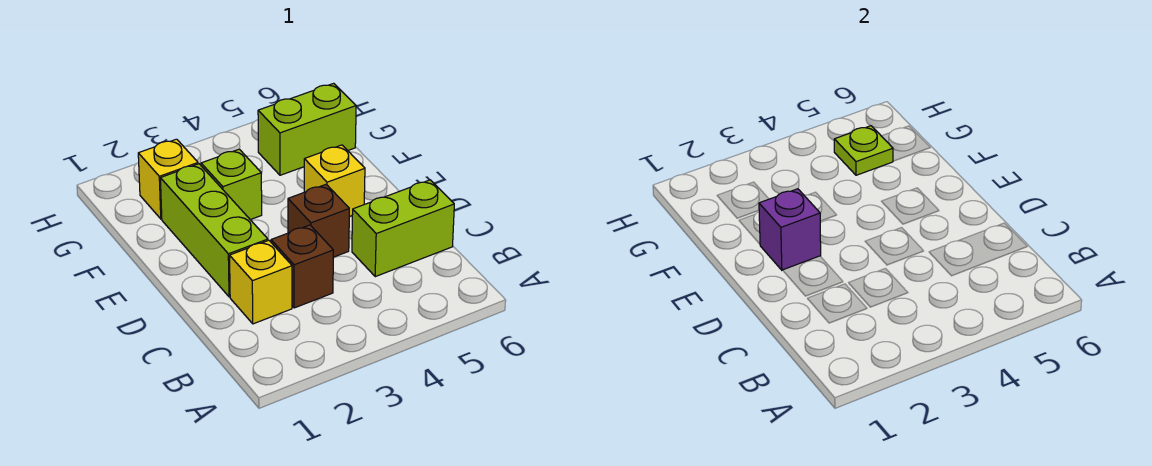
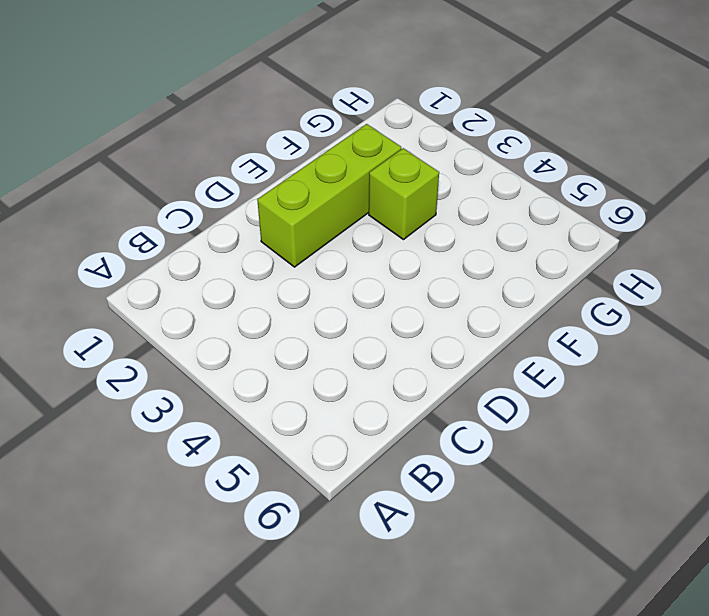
none -> yellow brick C2 level 1
none -> brown brick C3 level 1

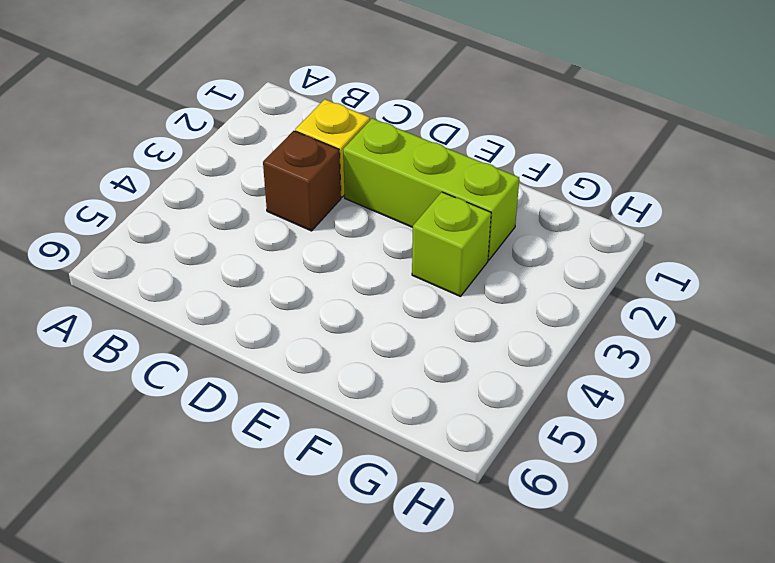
none -> lime brick C5:C6 level 1
none -> brown brick D4 level 1

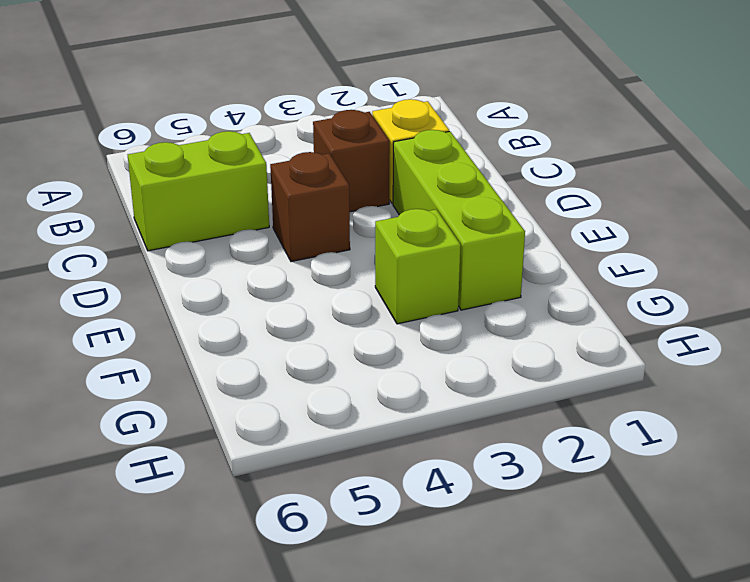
none -> yellow brick E5 level 1
none -> yellow brick G2 level 1

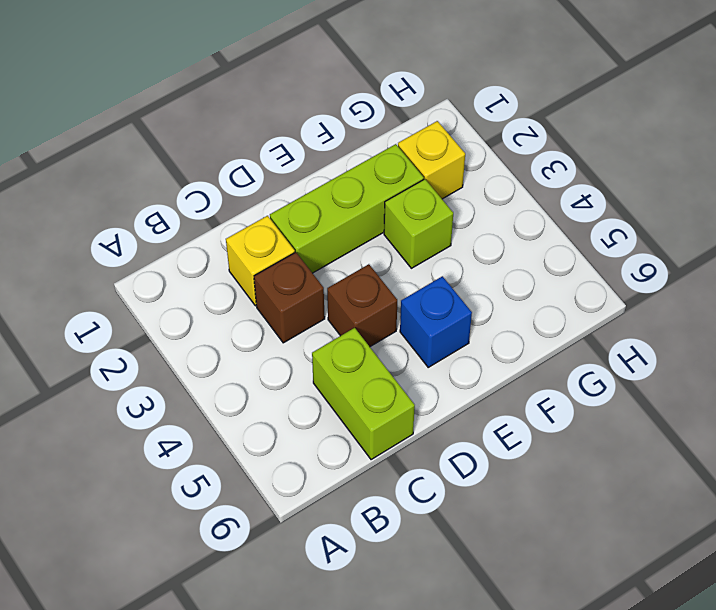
blue brick E5 level 1 -> yellow brick E5 level 1
none -> lime brick G5:G6 level 1
none -> purple brick E2 level 2

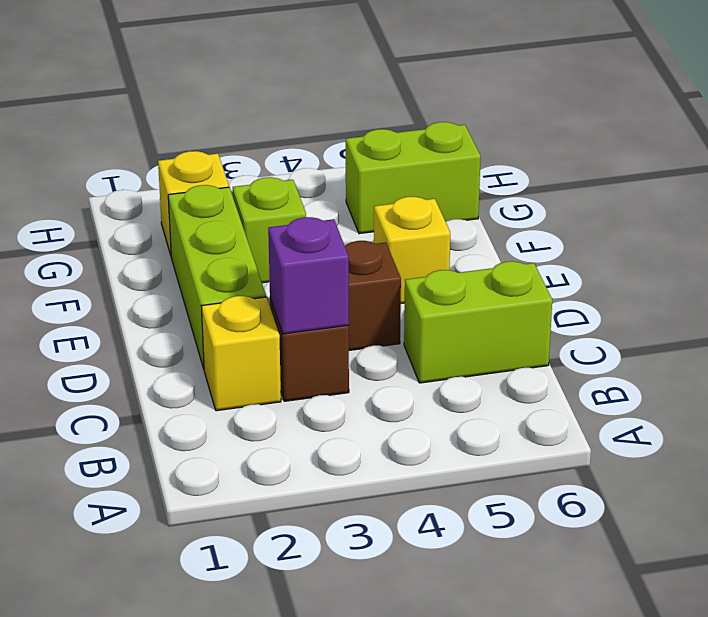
purple brick C3 level 2 -> purple brick E2 level 2
none -> lime plate G5 level 2

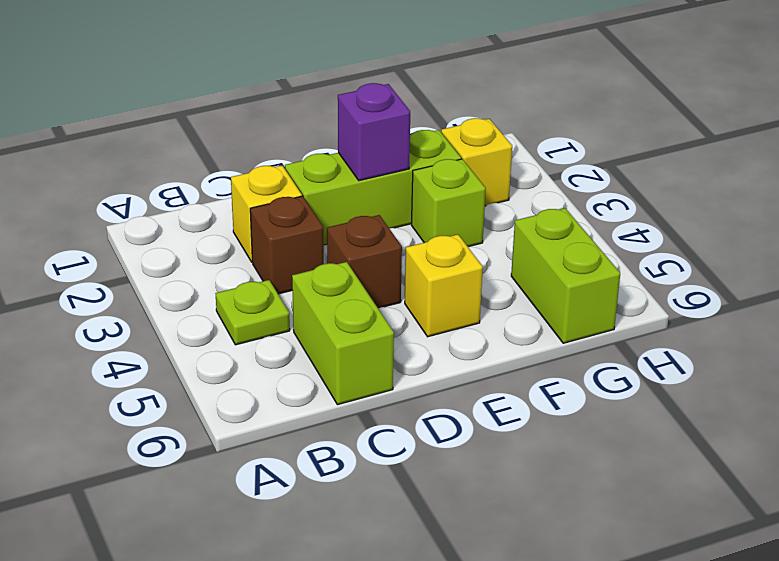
lime plate B4 level 1 -> lime plate G5 level 2

